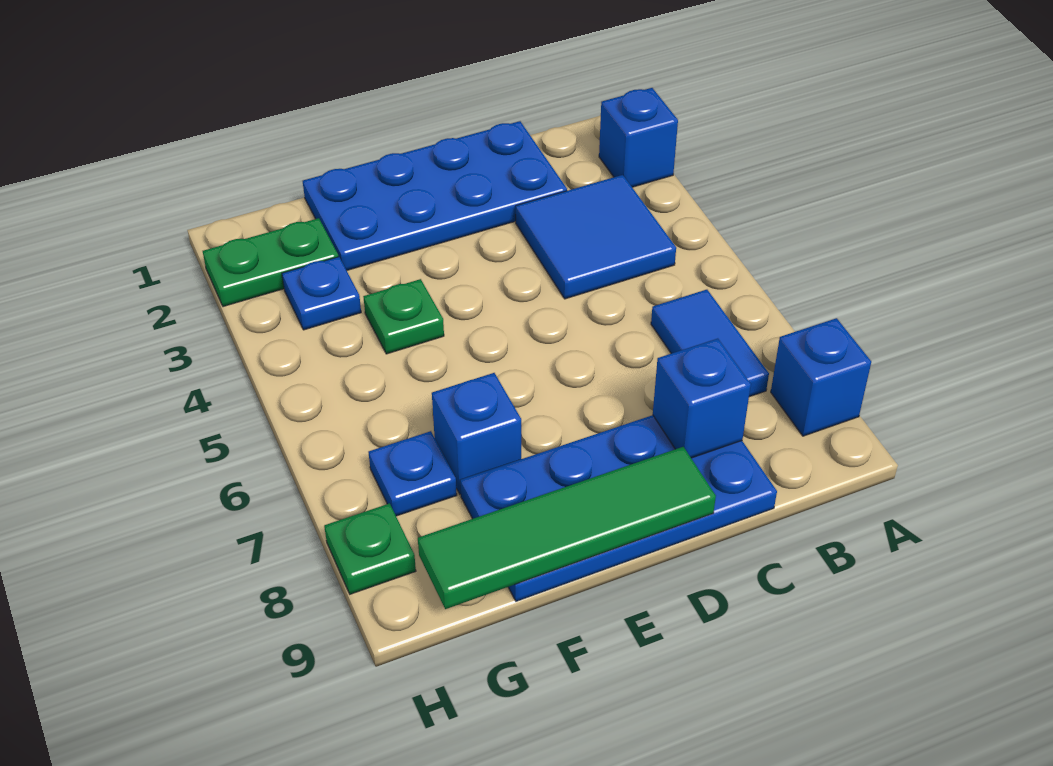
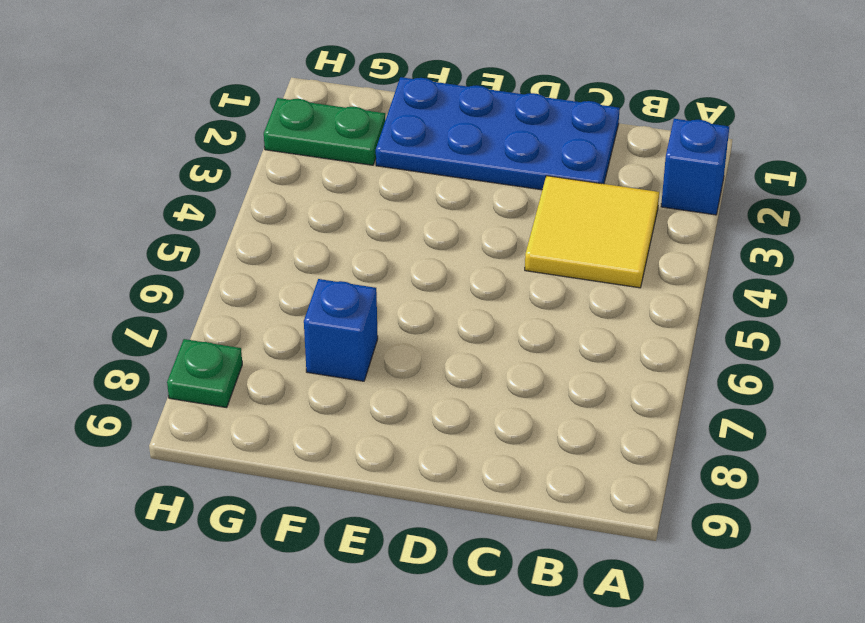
yellow tile B3:C4 level 1 -> blue tile B3:C4 level 1
none -> blue brick A8 level 1
none -> blue tile B6:B7 level 1
none -> blue plate C8:F9 level 1

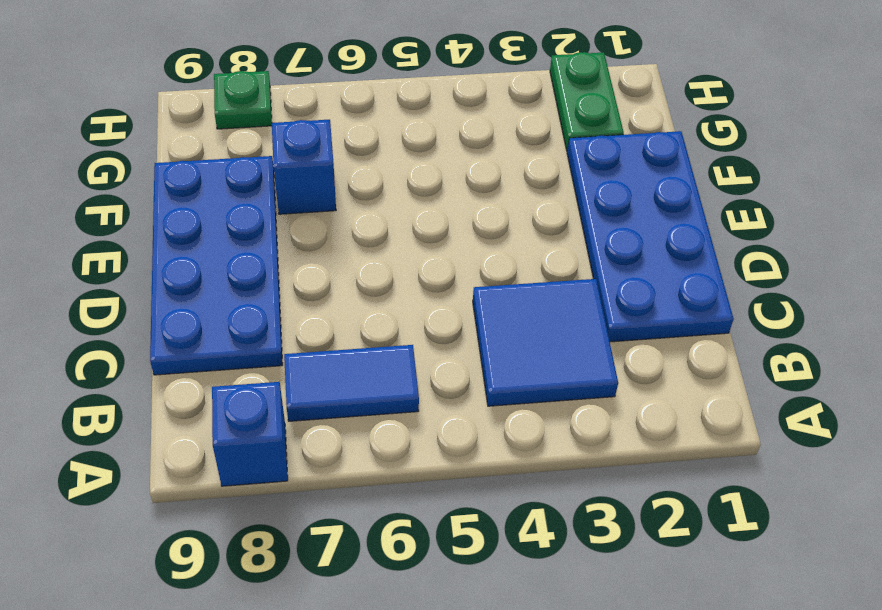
none -> blue brick A2 level 1
none -> green plate F4 level 1
none -> blue plate G3 level 1

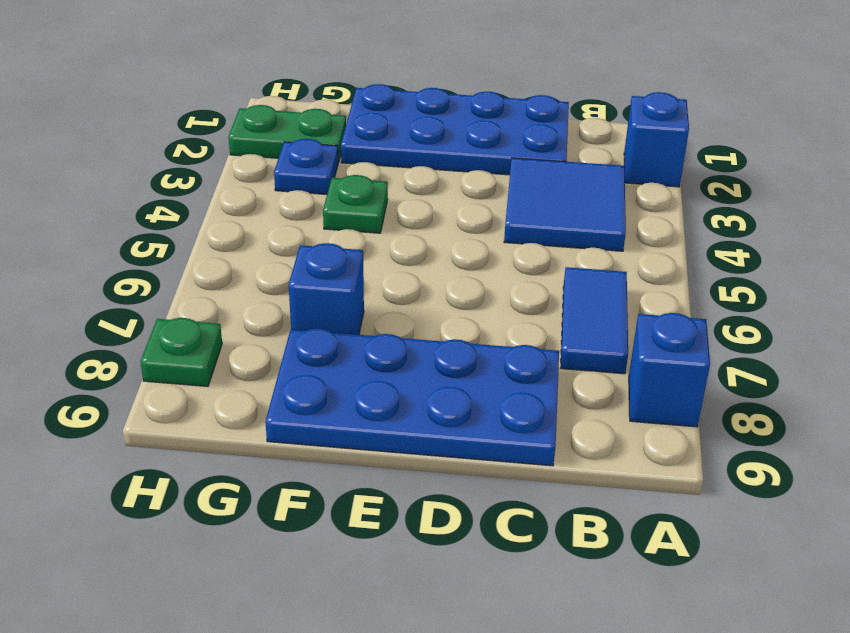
none -> blue plate G7 level 1
none -> blue brick C8 level 2
none -> green tile D9:G9 level 2

